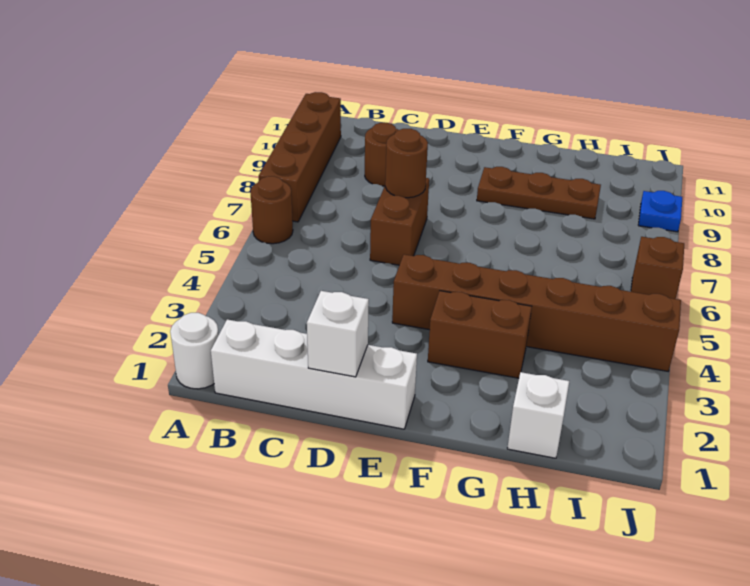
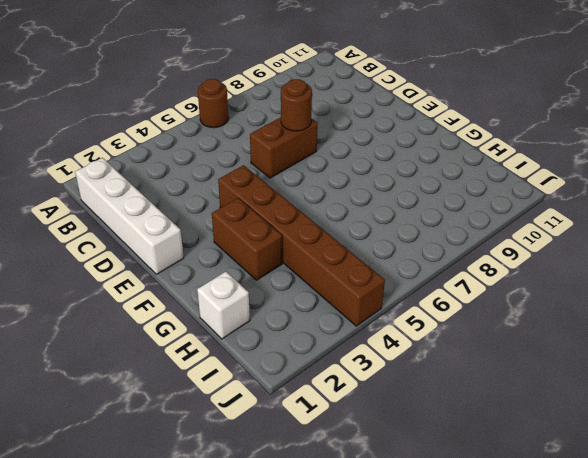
none -> white round brick A1 level 1
none -> brown brick A7:A10 level 1
none -> brown round brick C9 level 1

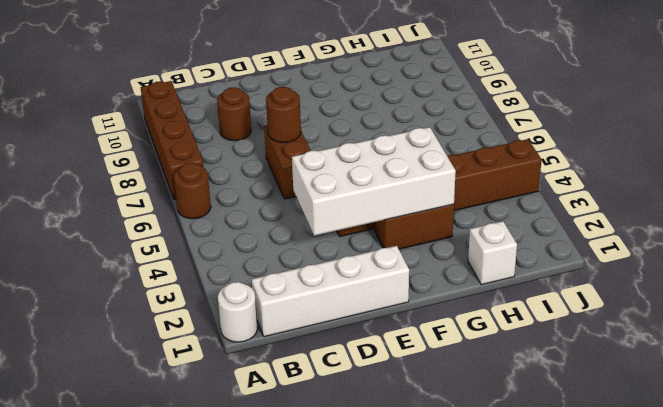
white brick D3:G4 level 2 -> none
none -> brown plate F9:H9 level 1
none -> brown brick J6 level 1
none -> blue plate J9 level 1

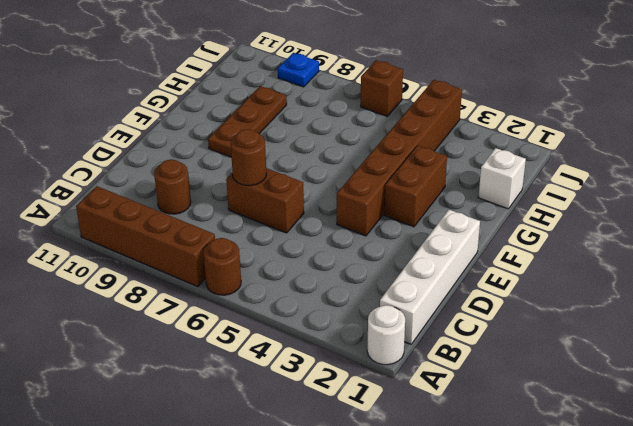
none -> white brick D1 level 2

